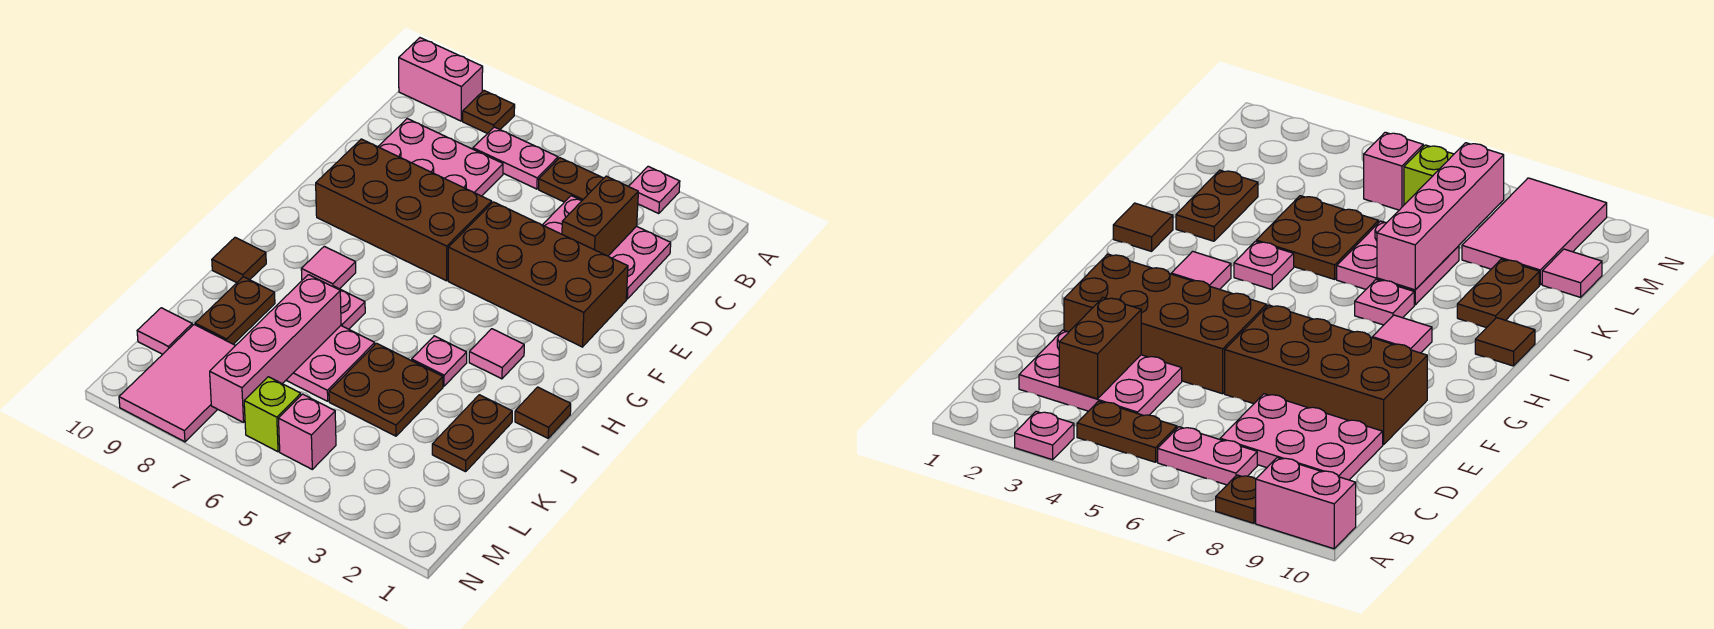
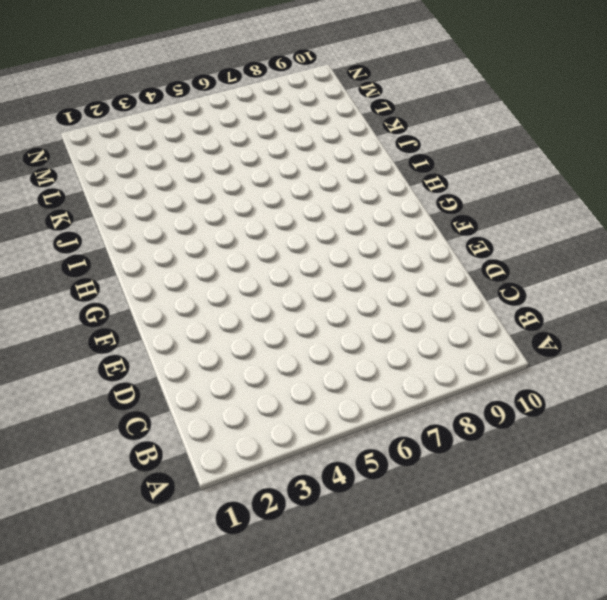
none -> pink plate A3 level 1
none -> brown plate A8 level 1
none -> pink brick A9:A10 level 1

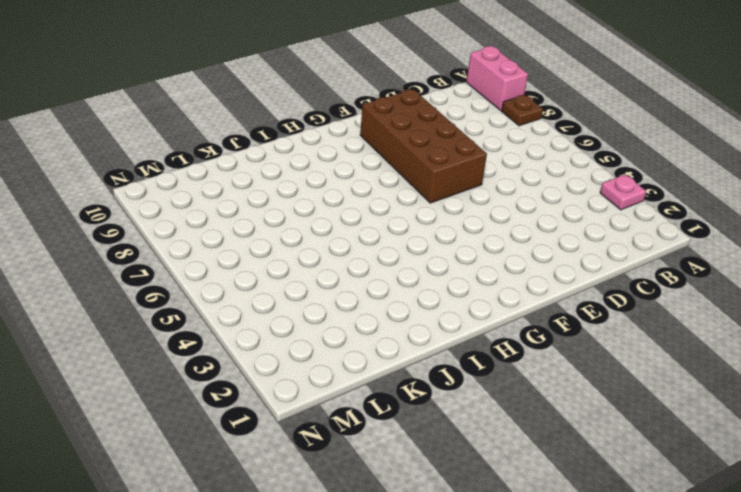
none -> brown plate B4:B5 level 1
none -> pink plate B6:B7 level 1
none -> pink plate C2:D4 level 1

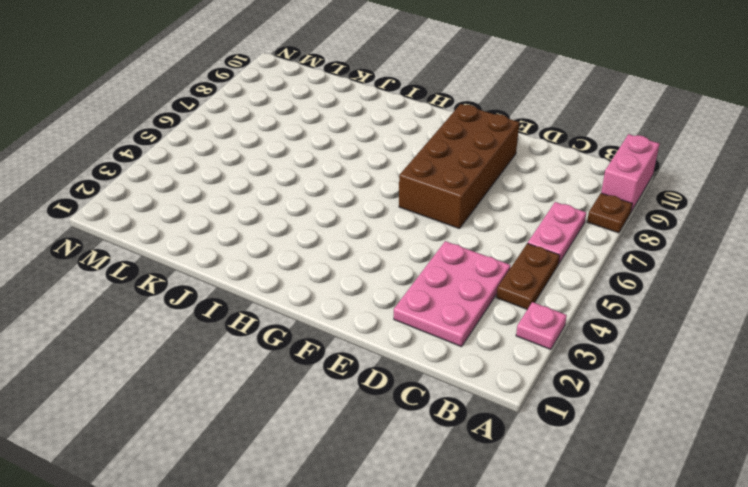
none -> pink plate C7:D9 level 1
none -> brown brick E2:F5 level 1
none -> pink tile H3 level 1

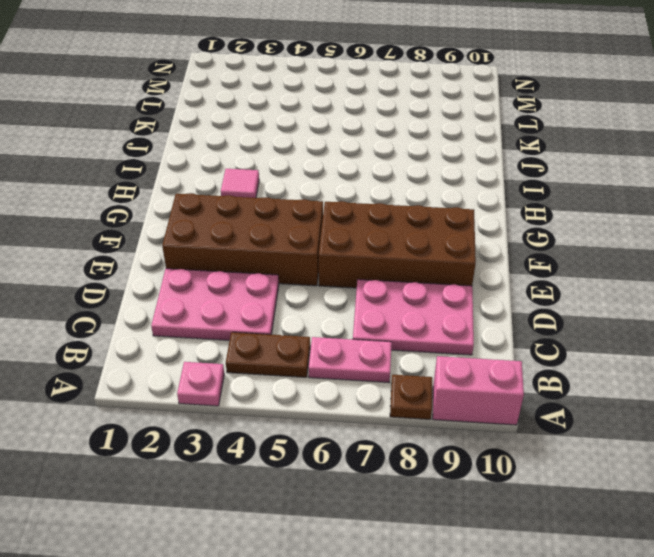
none -> pink tile H8 level 1
none -> brown tile I1 level 1
none -> pink plate I4 level 1

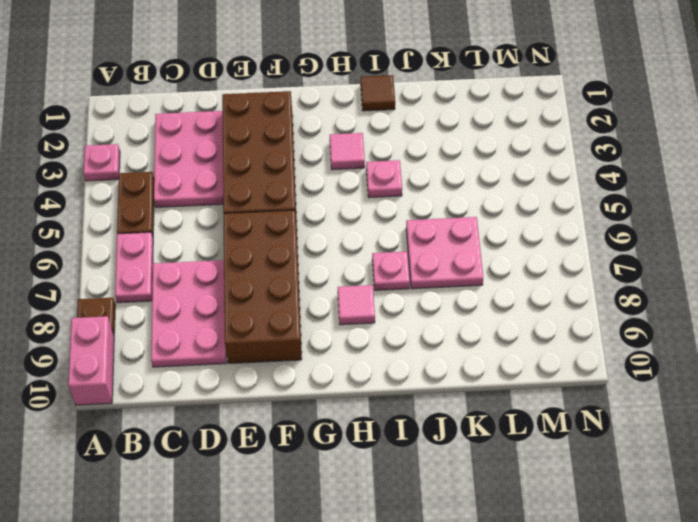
none -> brown tile I10 level 1
none -> brown plate J2:K2 level 1
none -> brown plate J4:K5 level 1

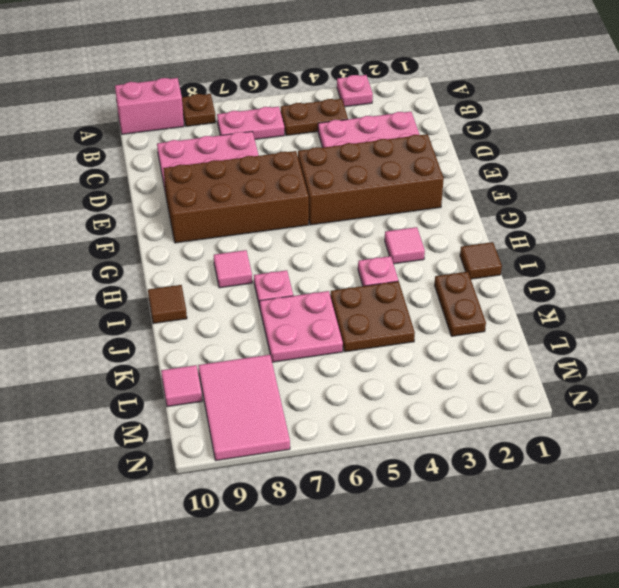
none -> brown plate J9:K9 level 1
none -> pink brick M5 level 1
none -> lime brick M6 level 1

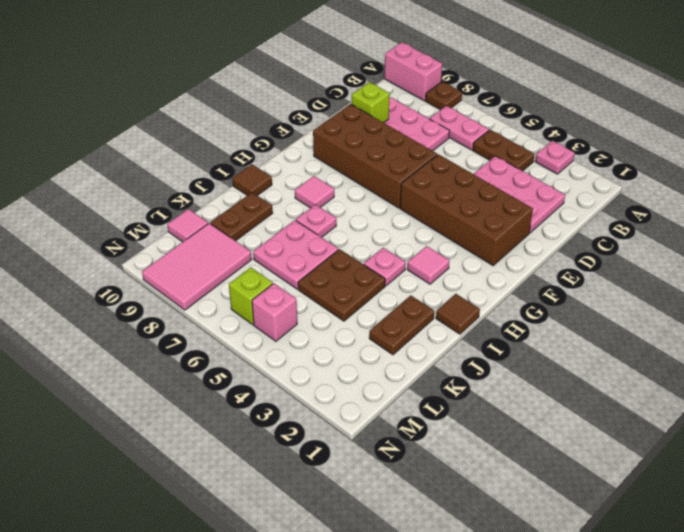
lime brick D9 level 2 -> none
none -> brown brick C3:D3 level 2
none -> pink brick J7:M7 level 2

